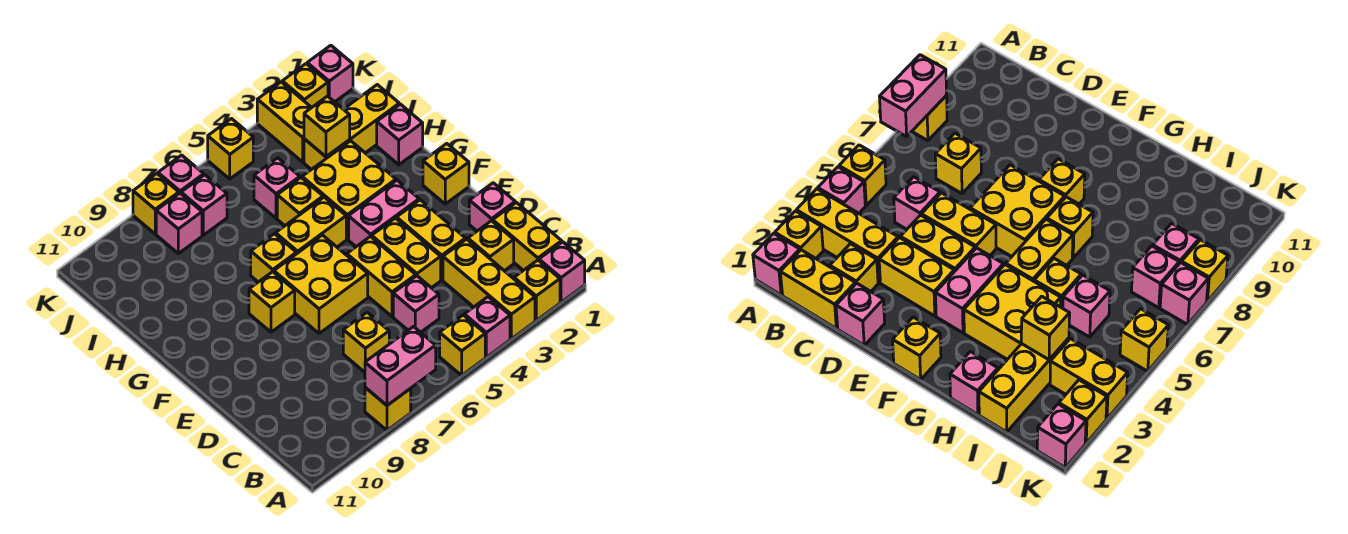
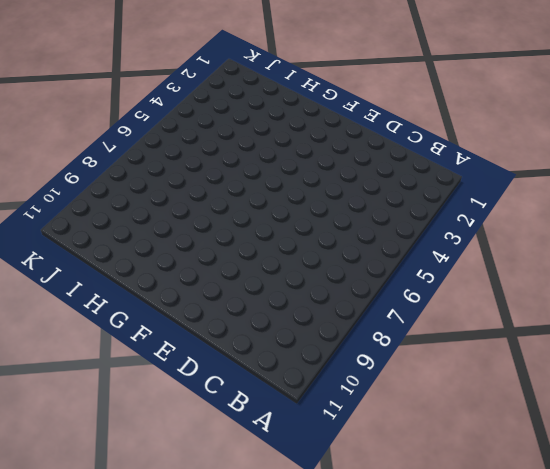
none -> pink brick A1 level 1
none -> yellow brick A2 level 1
none -> yellow brick A3:C3 level 1
none -> pink brick A4 level 1

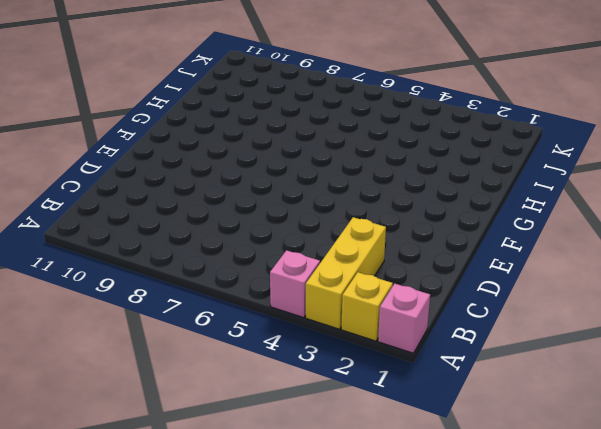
none -> yellow brick A5 level 1
none -> yellow brick A8 level 1
none -> yellow brick B1:C1 level 1
none -> yellow brick C2 level 1

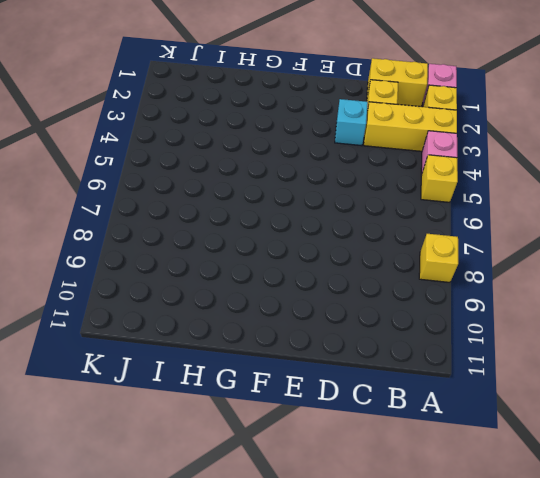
cyan brick D3 level 1 -> yellow brick D3:E3 level 1
none -> pink brick C5 level 1
none -> yellow brick C7 level 1
none -> pink brick D1 level 1
none -> yellow brick D4:E4 level 1

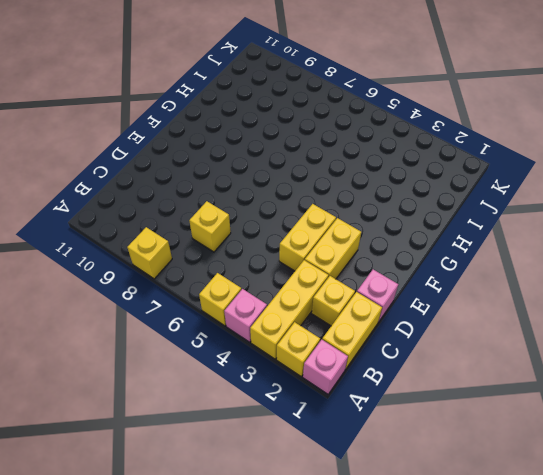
none -> pink brick C5 level 1
none -> yellow brick D5:E5 level 1
none -> yellow brick E6:F7 level 1
none -> yellow brick F1 level 1

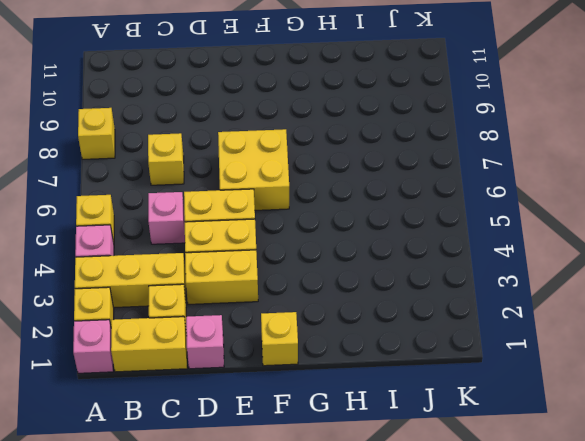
none -> pink brick F3:F4 level 1
none -> yellow brick F8 level 1
none -> yellow brick G3:H4 level 1
none -> yellow brick G5:G6 level 1

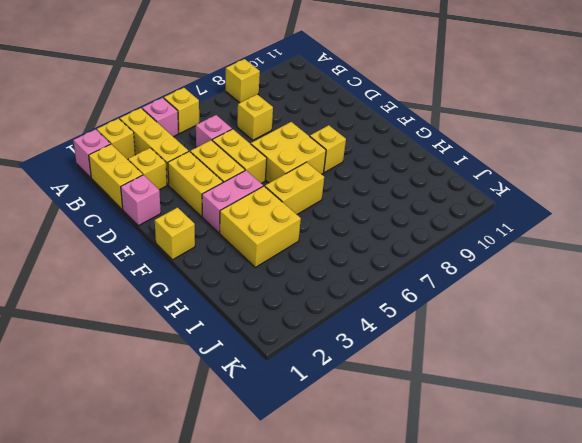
none -> yellow brick G7 level 1
none -> pink brick H1 level 1
none -> yellow brick H5 level 1
none -> yellow brick I1:I3 level 1

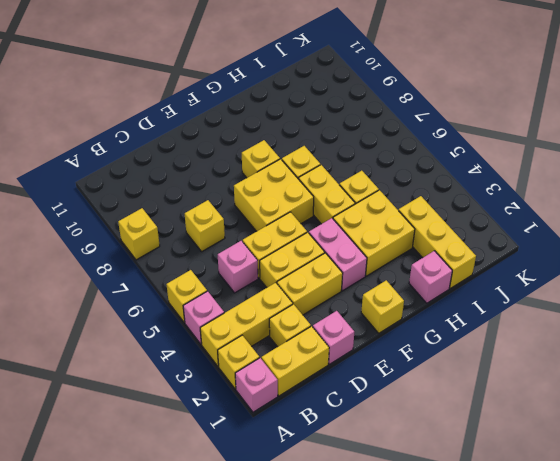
none -> pink brick I5 level 1
none -> yellow brick J3:K3 level 1
none -> pink brick J7 level 1
none -> pink brick J8 level 1

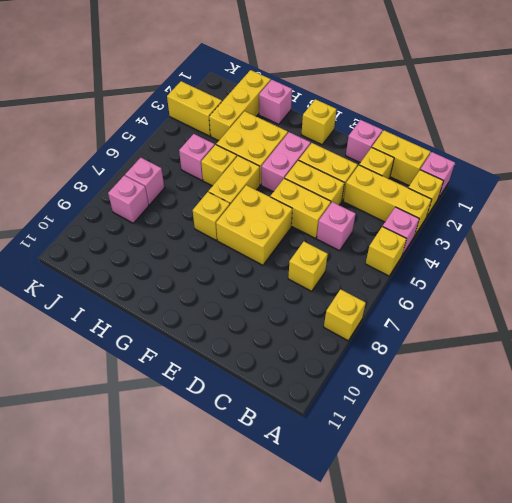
none -> yellow brick F8 level 1
none -> pink brick K1 level 1
none -> yellow brick K2 level 1
none -> yellow brick K5 level 1

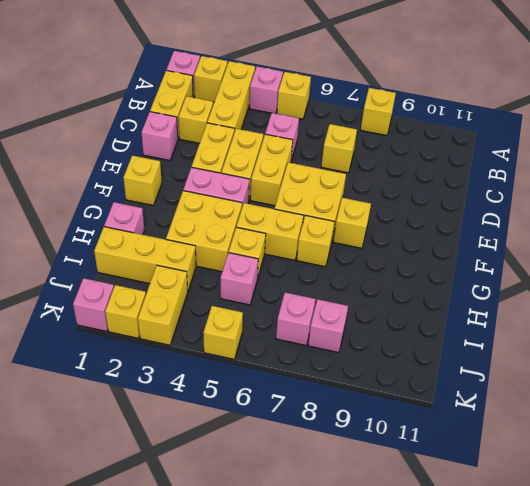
none -> pink brick K7 level 1
none -> yellow brick K8 level 1
none -> pink brick A7:A8 level 2
none -> yellow brick I3 level 2

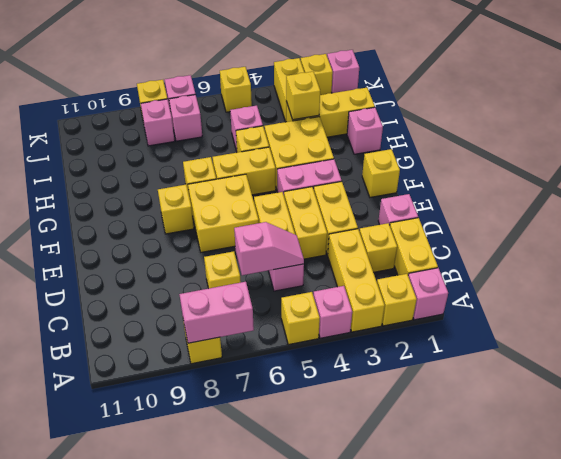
pink slope C5:C6 level 2 top 6 -> none

